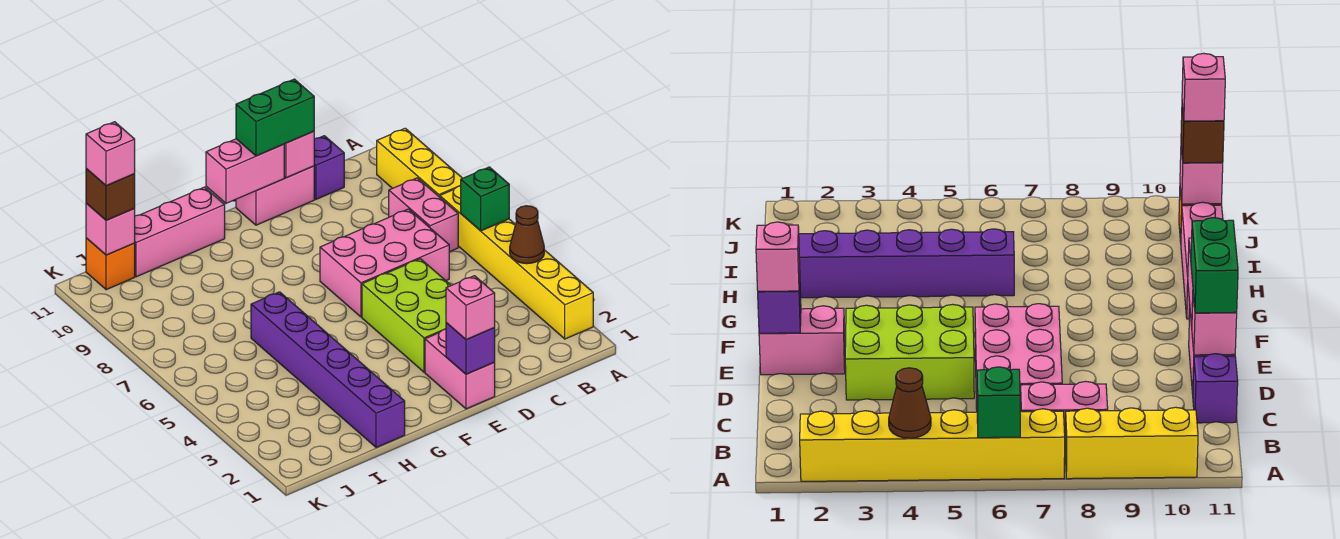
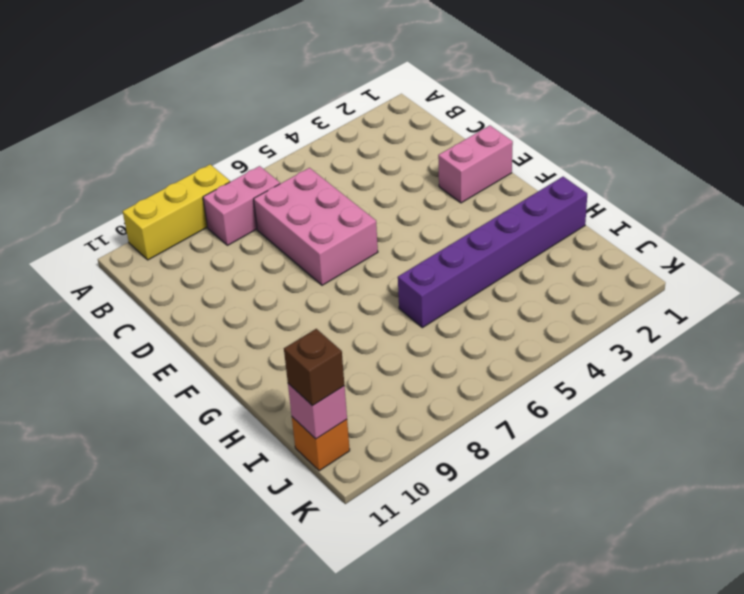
none -> yellow brick A2:A7 level 1
none -> purple brick C11 level 1
none -> lime brick D3:E5 level 1

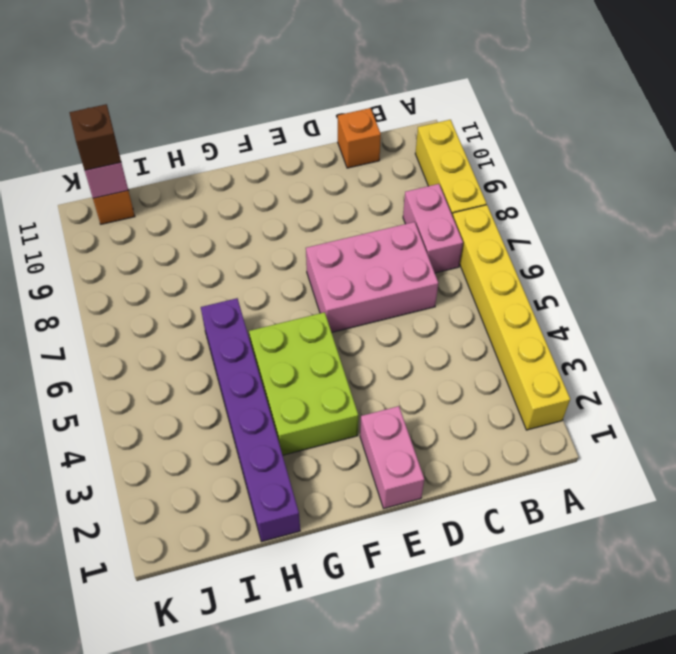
orange brick C11 level 1 -> purple brick C11 level 1
lime brick F3:G5 level 1 -> lime brick D3:E5 level 1
none -> pink brick D11:E11 level 1
none -> pink brick G11:I11 level 1
none -> brown cone A4 level 2

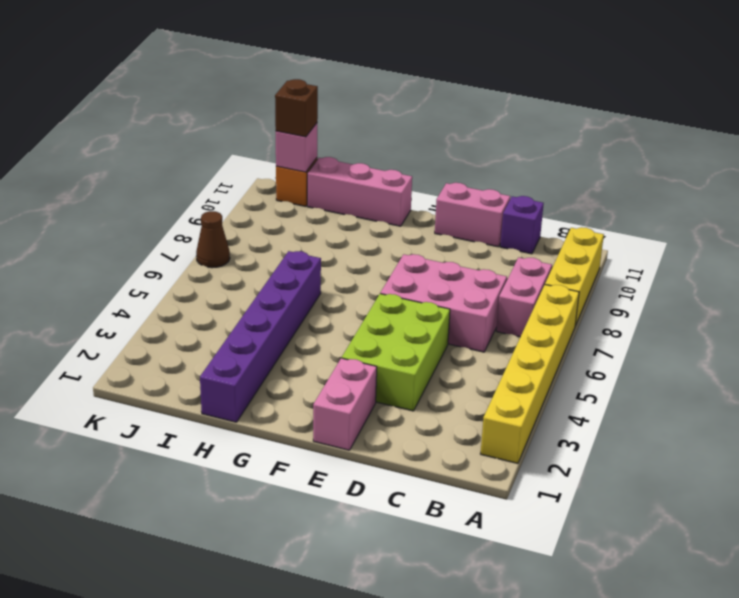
brown cone K7 level 1 -> brown cone A4 level 2
none -> green brick A6 level 2
none -> pink brick D11 level 2
none -> purple brick E1 level 2

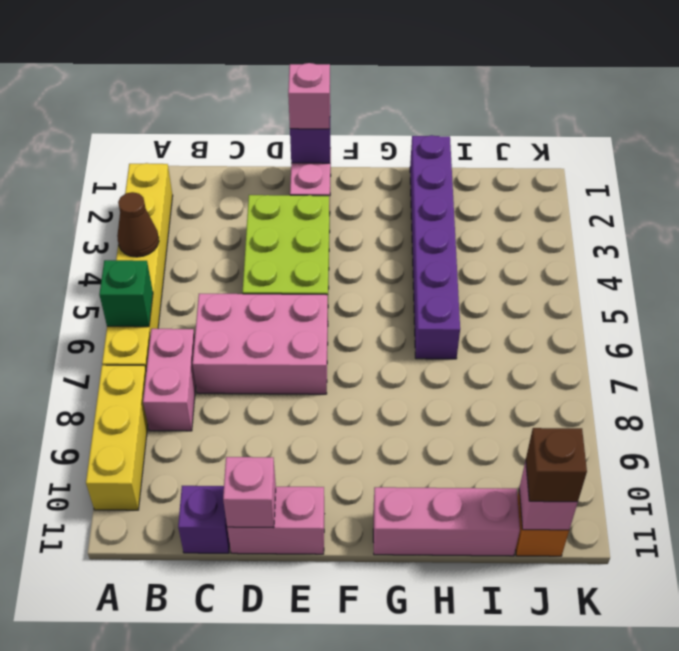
none -> pink brick E11:F11 level 2
none -> green brick D11:E11 level 3
none -> pink brick J11 level 4

